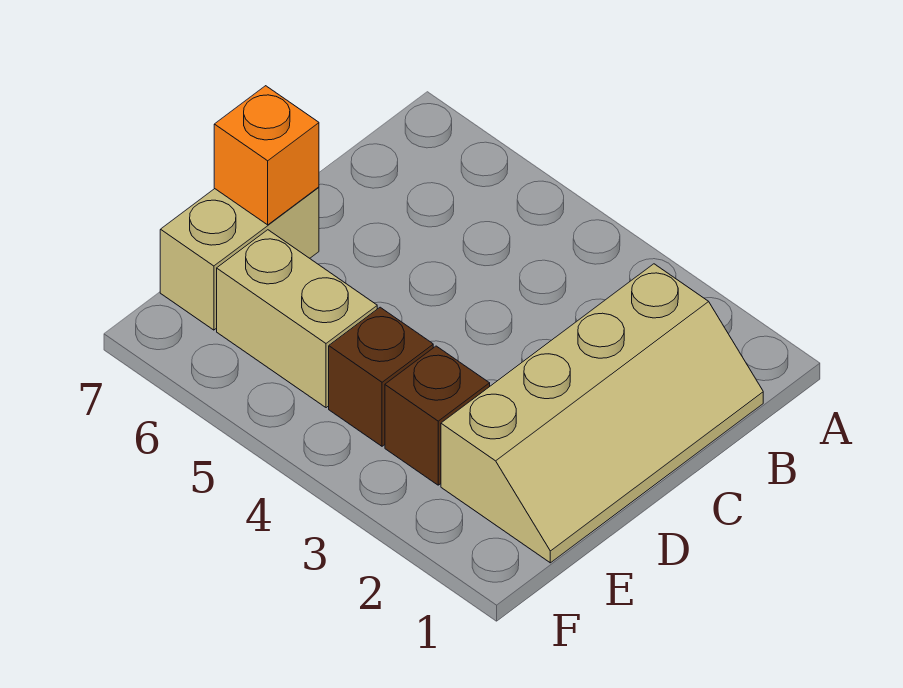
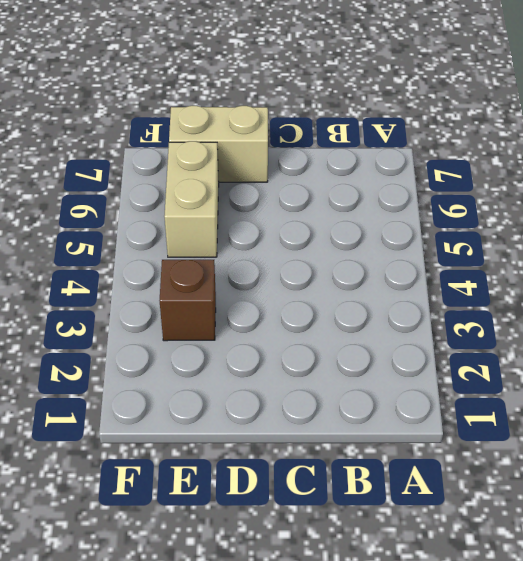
none -> tan slope B1:E2 level 1 top 2
none -> brown brick E4 level 1

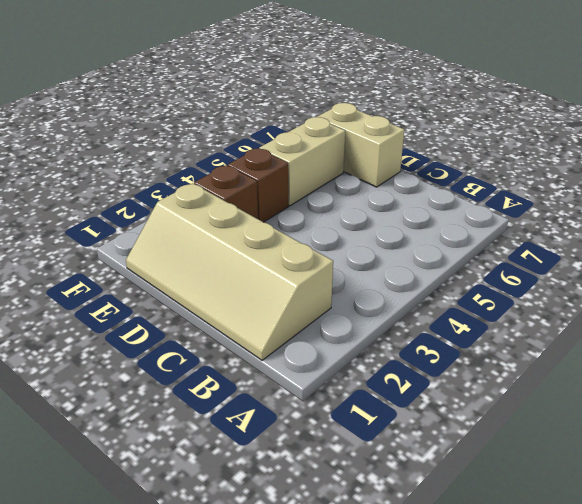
none -> orange brick D7 level 2

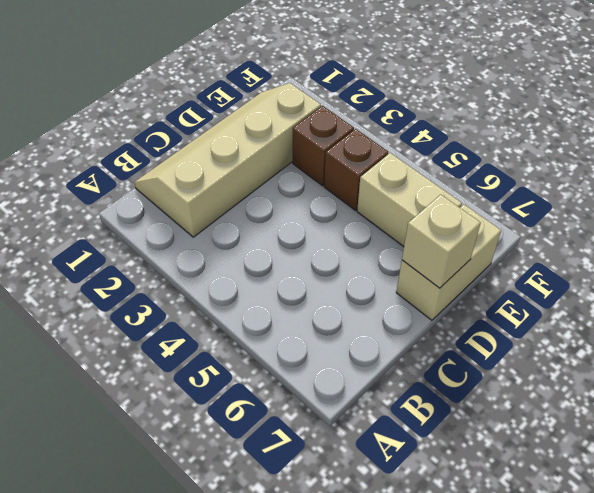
tan brick D7 level 2 -> orange brick D7 level 2

